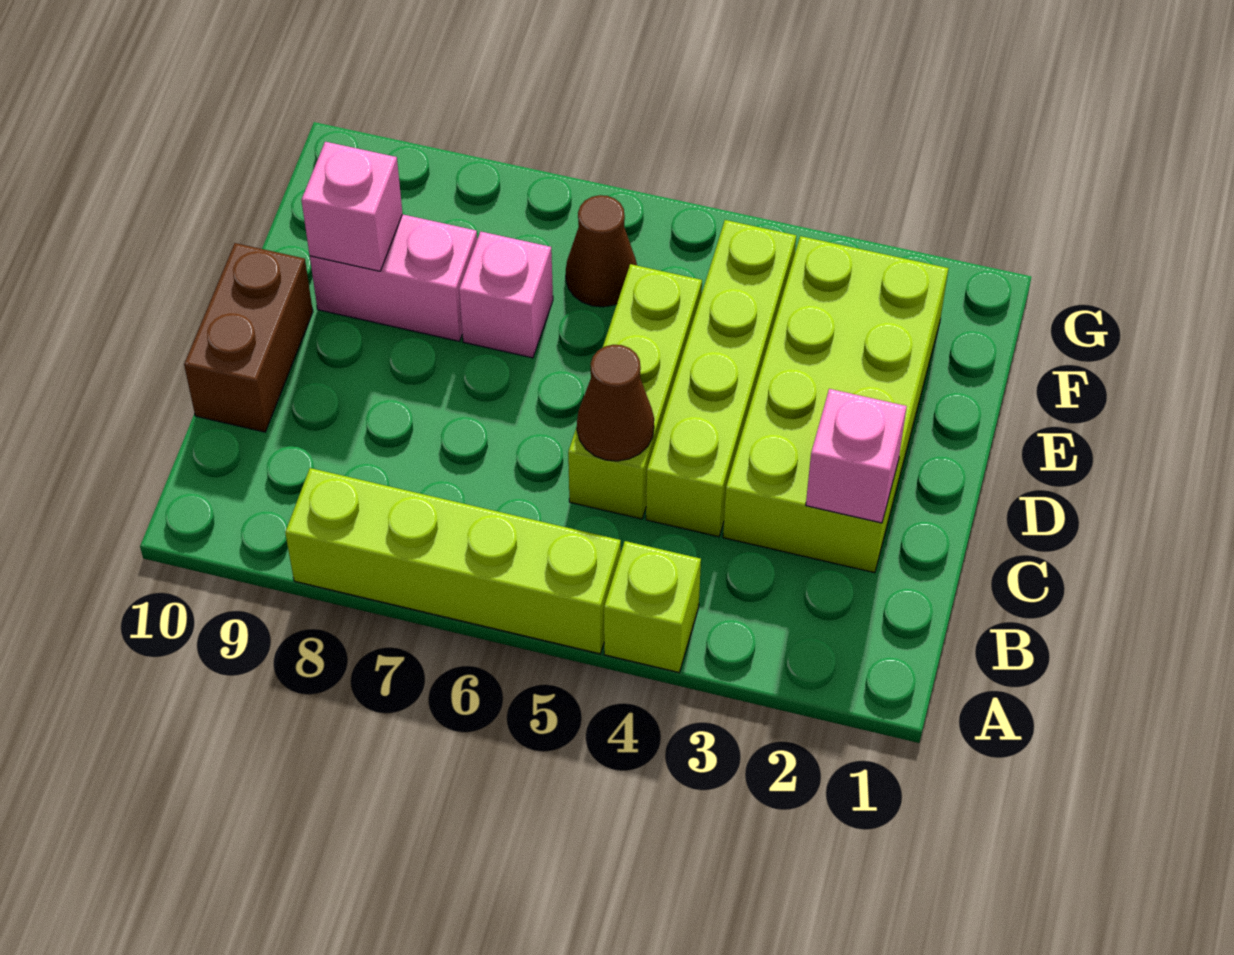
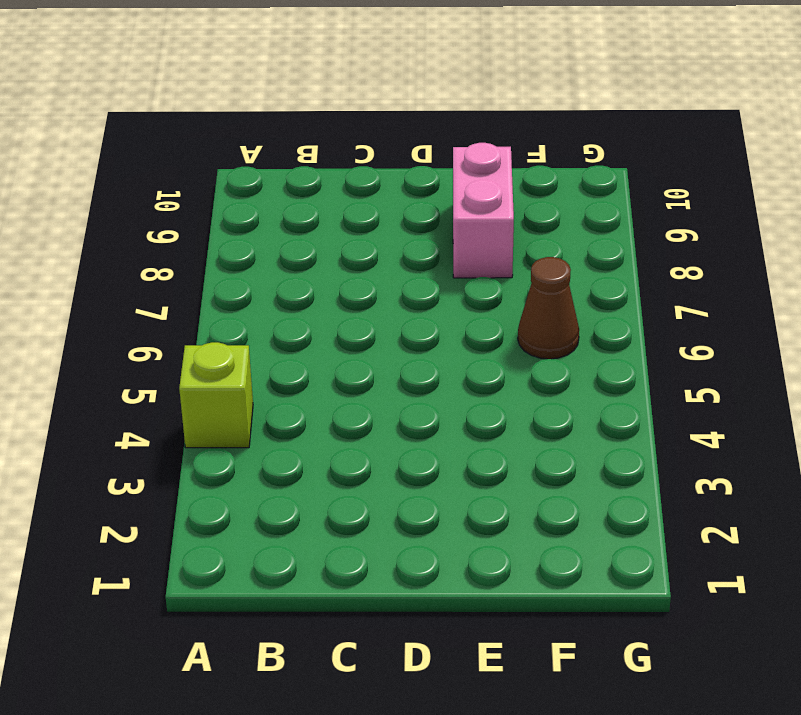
none -> lime brick A5:A8 level 1
none -> lime brick C2:F3 level 1
none -> lime brick C4:F4 level 1

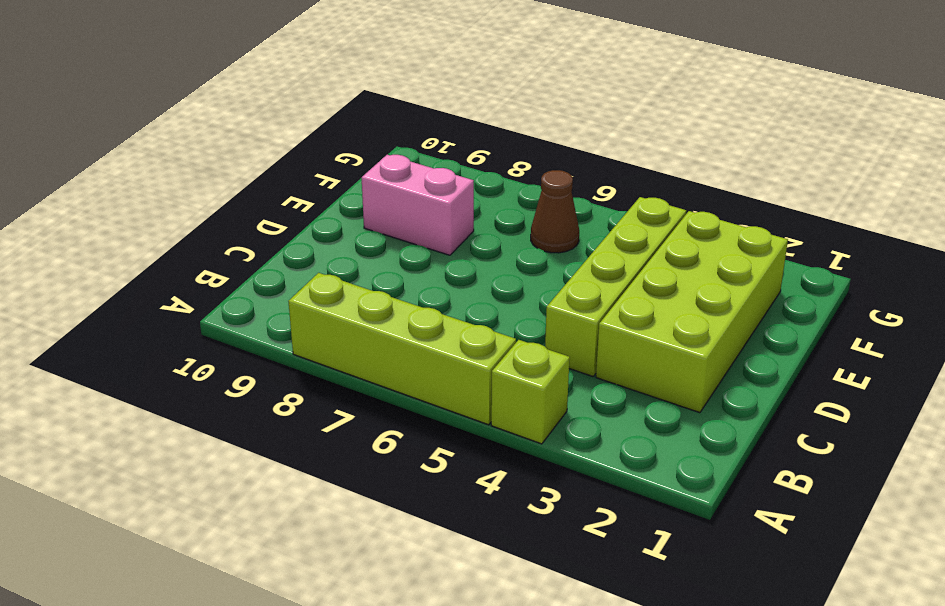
none -> lime brick C5:E5 level 1
none -> brown brick C10:D10 level 1
none -> pink brick E7 level 1

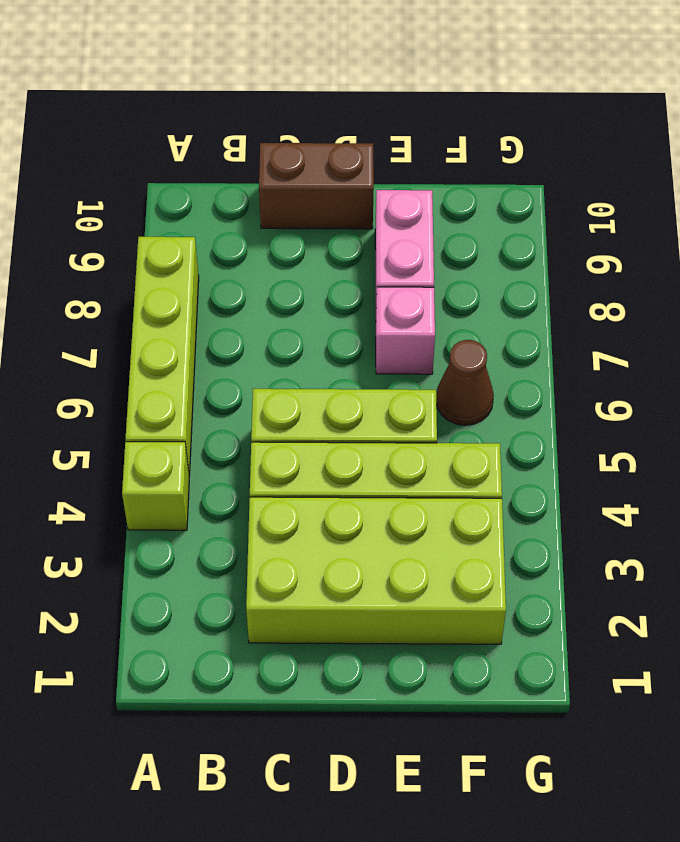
none -> pink brick C2 level 2
none -> brown cone C5 level 2
none -> pink brick E9 level 2

